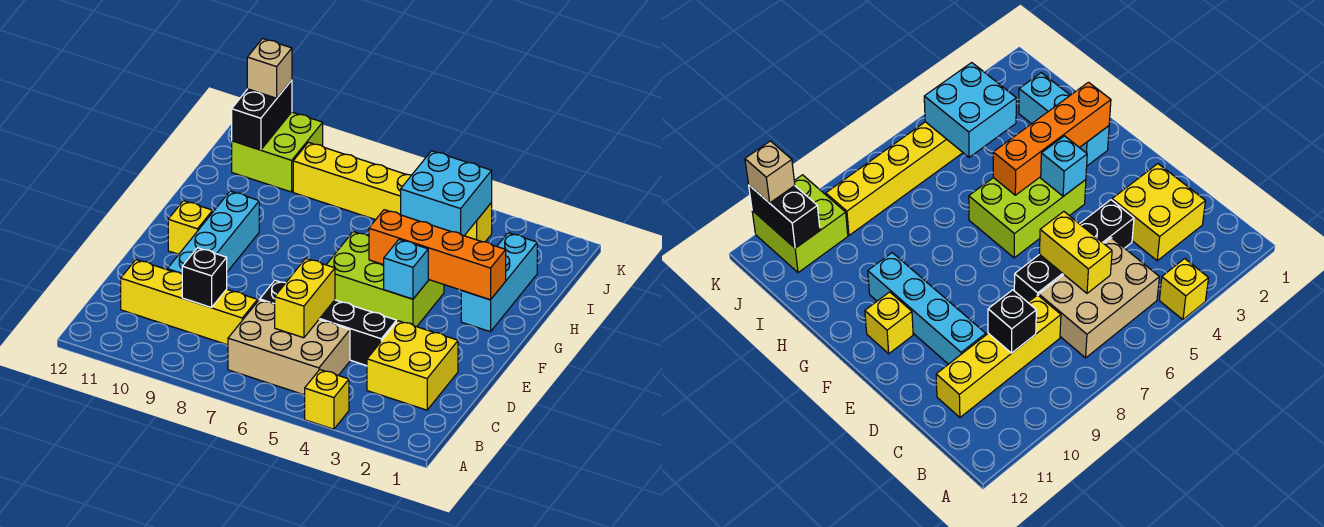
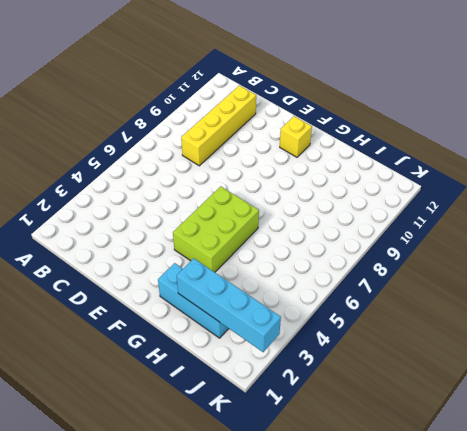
cyan brick H2:K2 level 2 -> cyan brick D10:G10 level 1
none -> yellow brick A4 level 1
none -> tan brick B5:C7 level 1
none -> yellow brick C2:D3 level 1

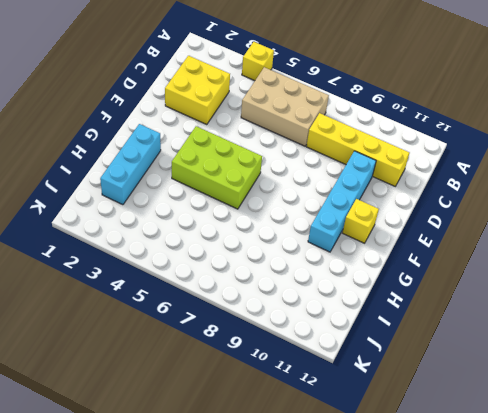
none -> black brick D4:D7 level 1
none -> yellow brick J4:J9 level 1
none -> lime brick J10:K11 level 1

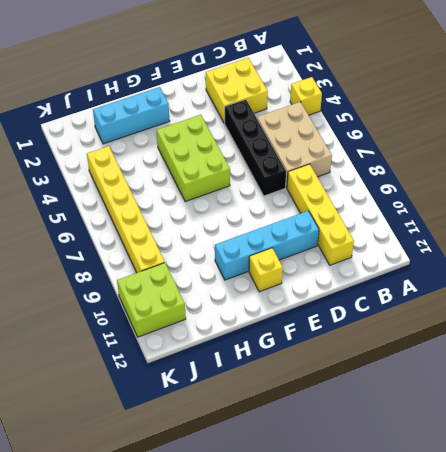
none -> yellow brick C6:D6 level 2
none -> black brick C9 level 2
none -> cyan brick F4 level 2

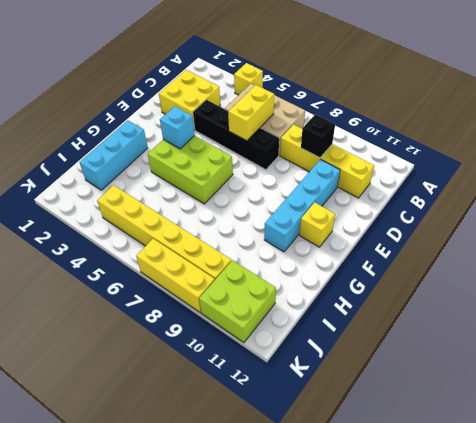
yellow brick K7:K9 level 1 -> none
none -> orange brick G2:G5 level 2
none -> cyan brick I4:J5 level 2
none -> black brick J11:K11 level 2

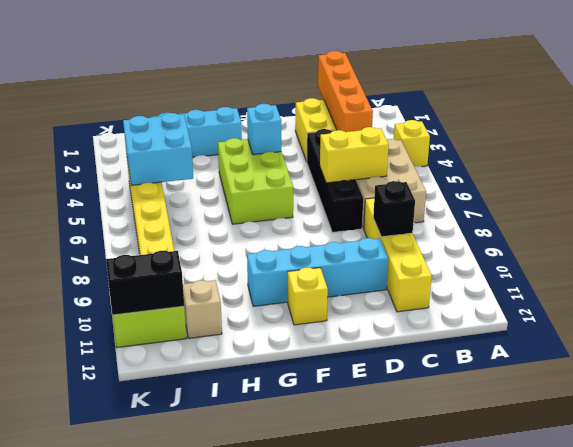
orange brick C1:C4 level 2 -> orange brick G2:G5 level 2
tan brick I11 level 1 -> tan brick K11 level 3

